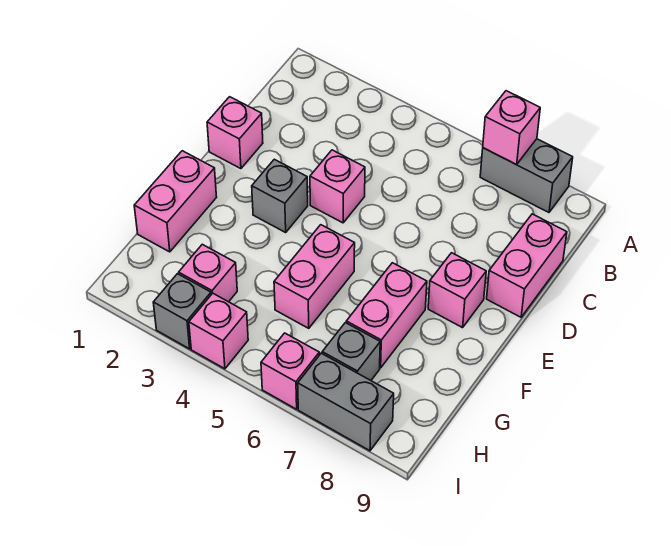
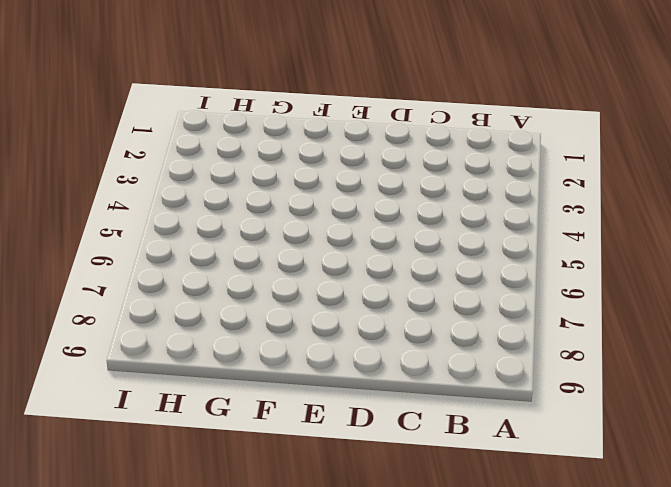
none -> grey brick A7:A8 level 1
none -> pink brick C9:D9 level 1
none -> pink brick D1 level 1

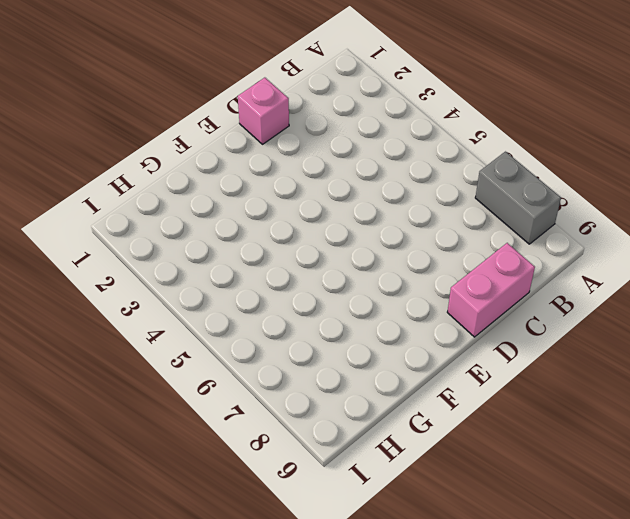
none -> pink brick D4 level 1
none -> grey brick E3 level 1
none -> pink brick E8 level 1

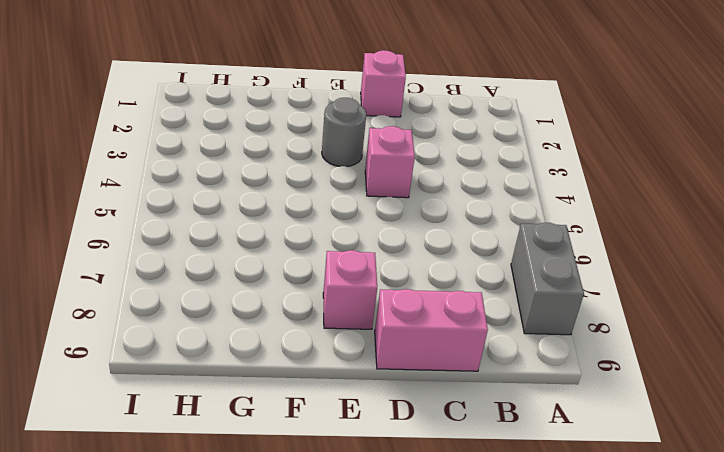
grey round brick E3 level 1 -> grey brick E3 level 1
none -> pink brick F1:G1 level 1
none -> pink brick F5:G5 level 1
none -> pink brick F7:G7 level 1

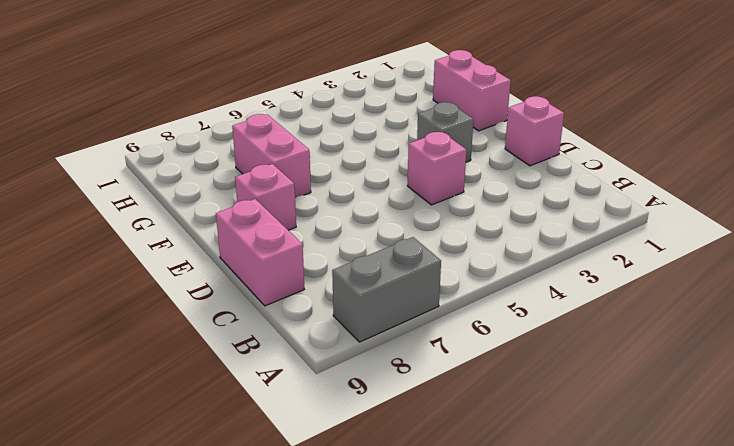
none -> pink brick F5:G5 level 1
none -> pink brick H3 level 1
none -> grey brick H7 level 1

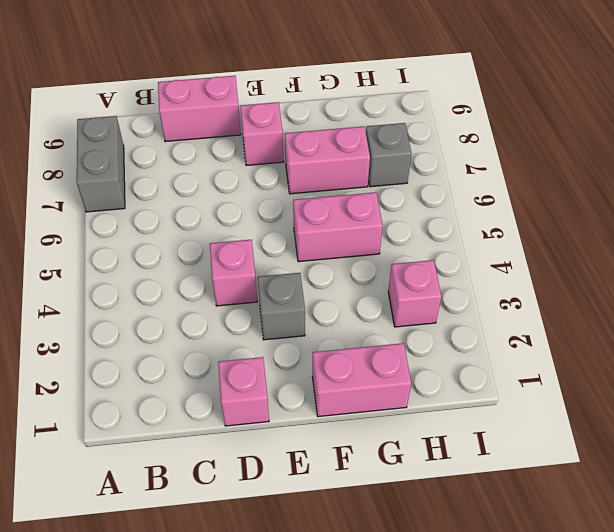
none -> grey brick I3 level 1
none -> pink brick I4 level 1
none -> pink brick I6 level 1

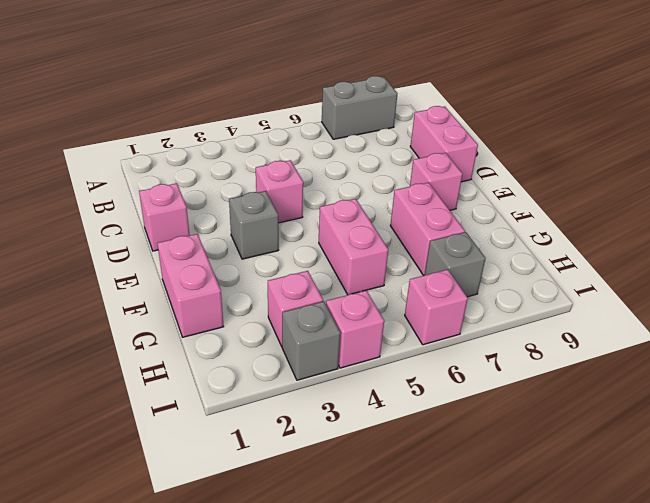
none -> grey brick I7:I8 level 1
none -> pink brick A7 level 2

